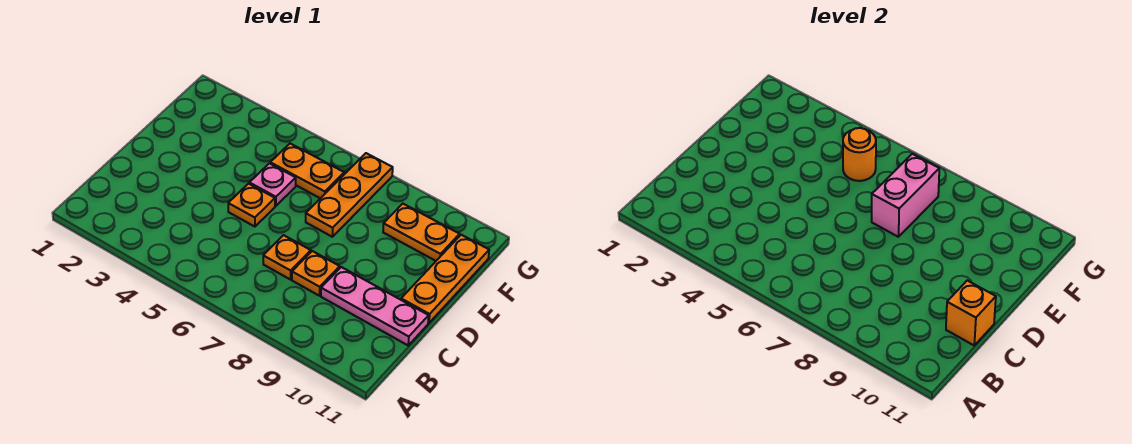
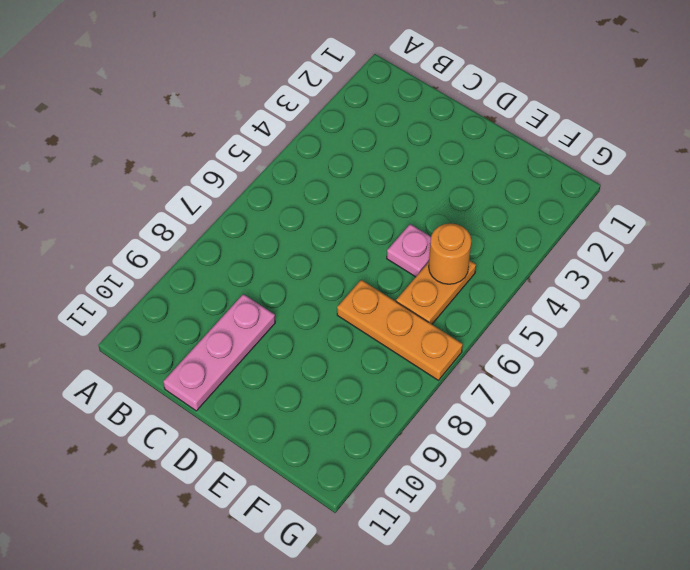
none -> orange plate C7 level 1
none -> orange plate C8 level 1
none -> orange plate D5 level 1

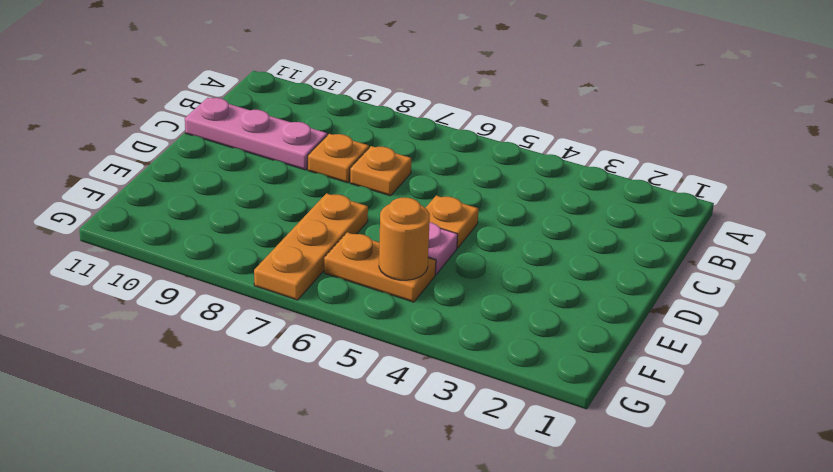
none -> orange plate D11:F11 level 1
none -> orange plate F9:F10 level 1
none -> orange brick C11 level 2

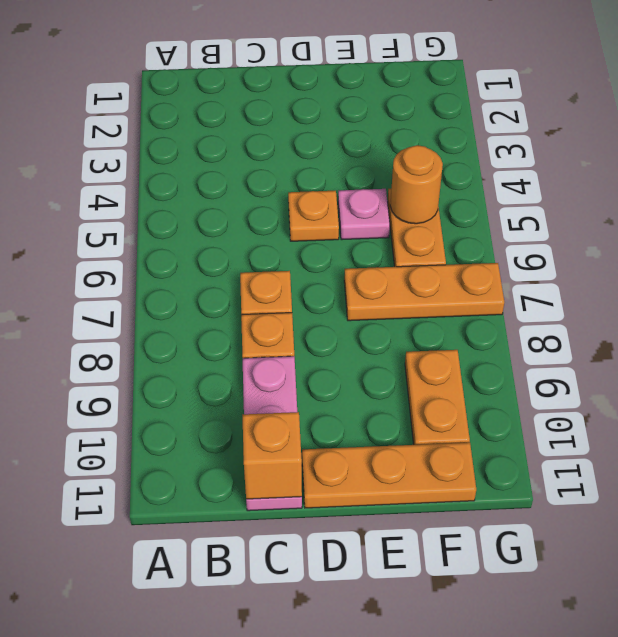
none -> pink brick E7:F7 level 2

